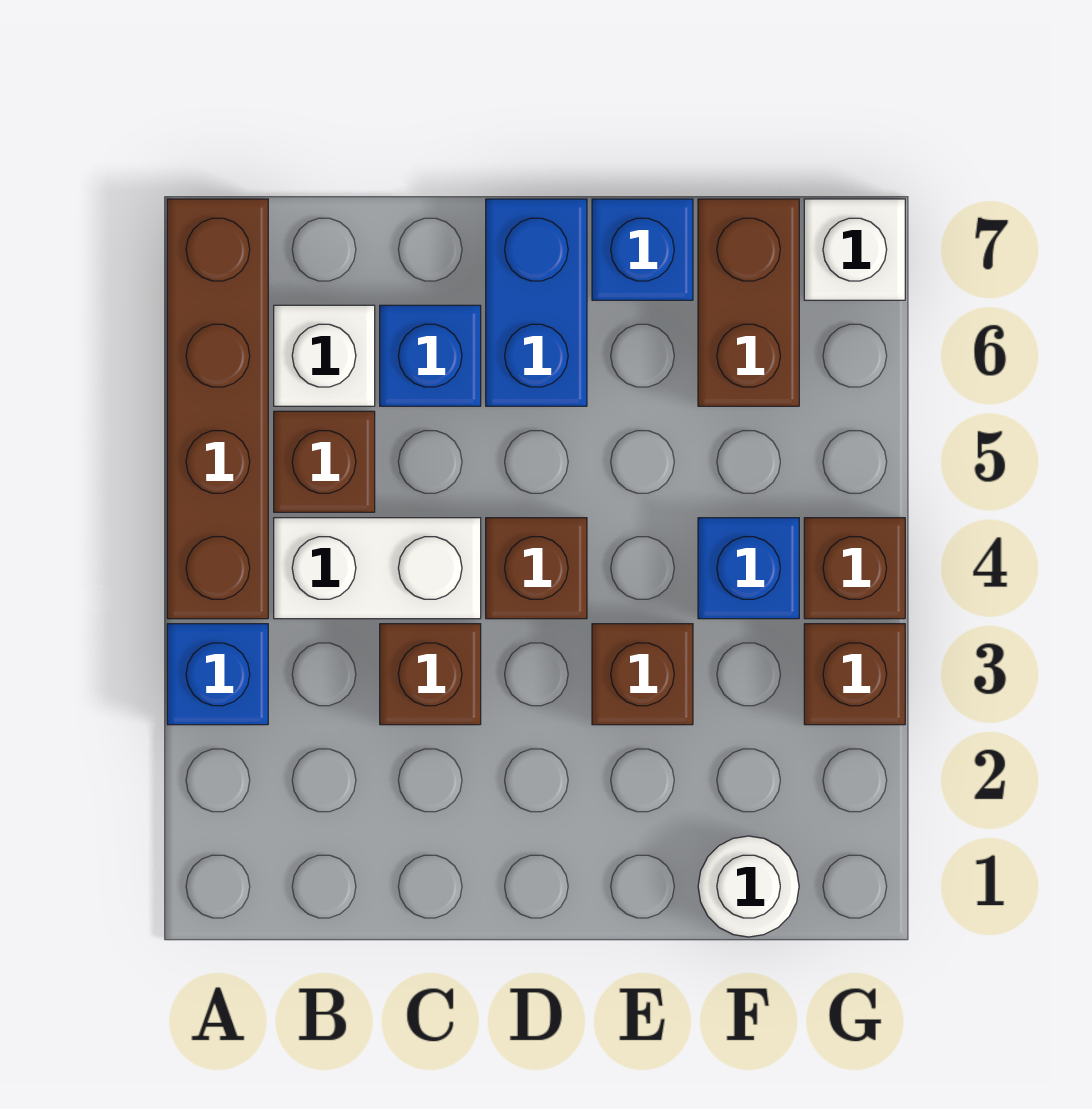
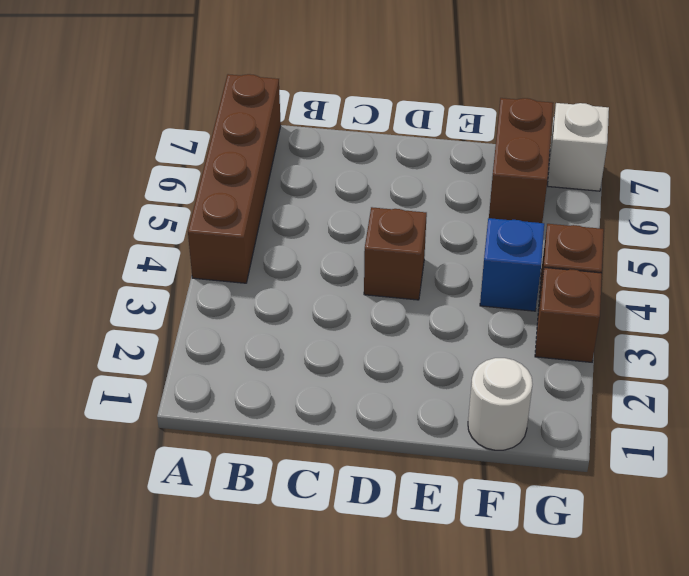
none -> blue brick A3 level 1
none -> white brick B4:C4 level 1
none -> brown brick B5 level 1

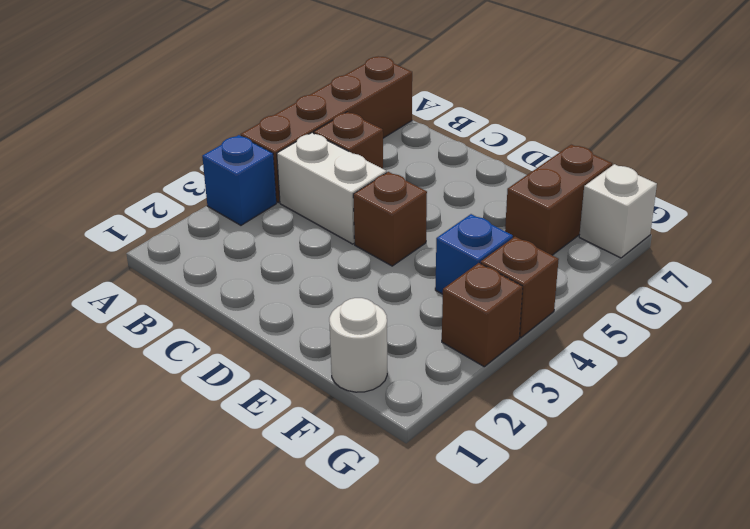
none -> white brick B6 level 1
none -> brown brick C3 level 1
none -> blue brick C6 level 1

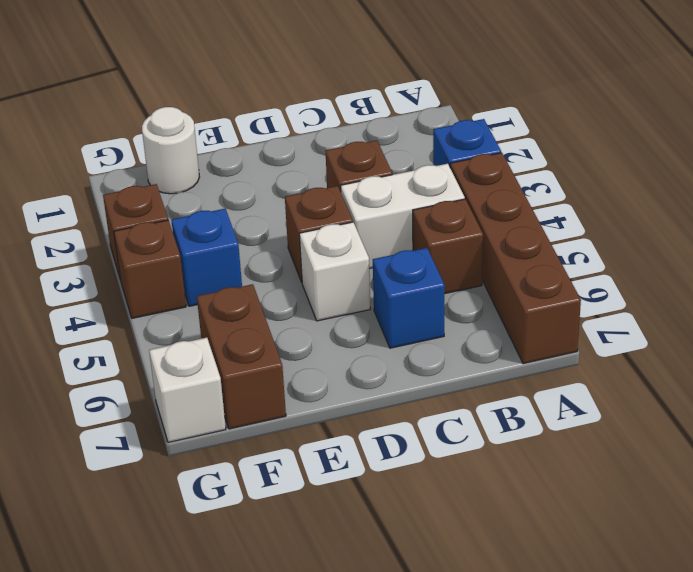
white brick D5 level 1 -> white brick B6 level 1
none -> blue brick D6:D7 level 1
none -> brown brick E3 level 1
none -> blue brick E7 level 1

